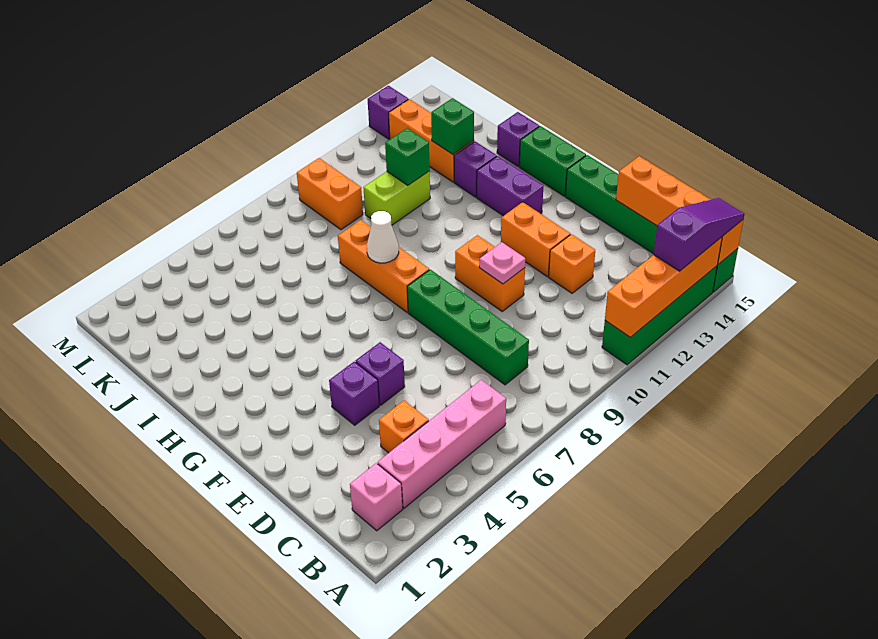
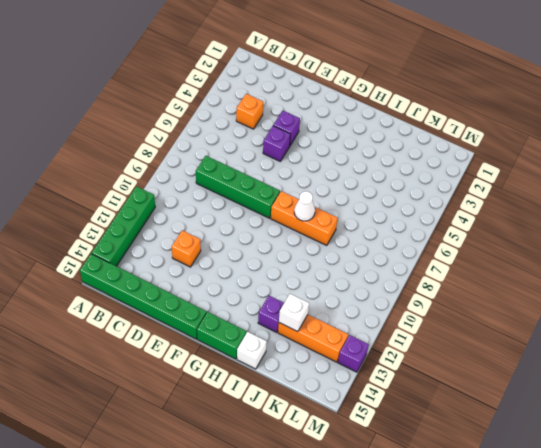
white brick I15 level 1 -> purple brick I15 level 1
white brick J13 level 2 -> green brick J13 level 2
none -> pink brick B2 level 1
none -> pink brick B3:B6 level 1
none -> orange brick E10:F10 level 1

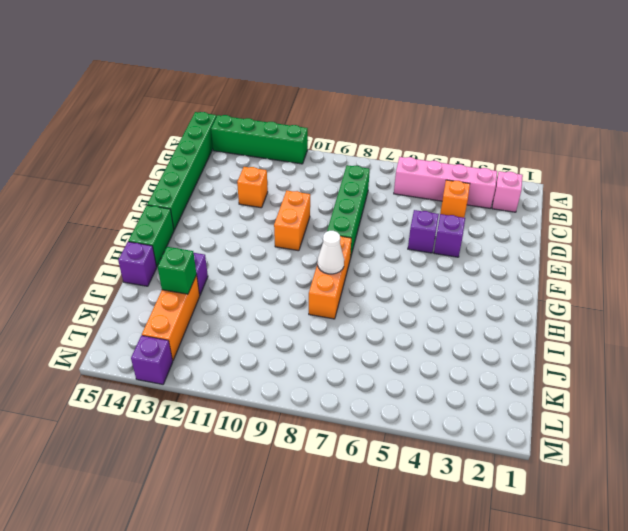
none -> orange brick E12:F12 level 1
none -> purple brick G13:H13 level 1
none -> lime brick J10:J11 level 1

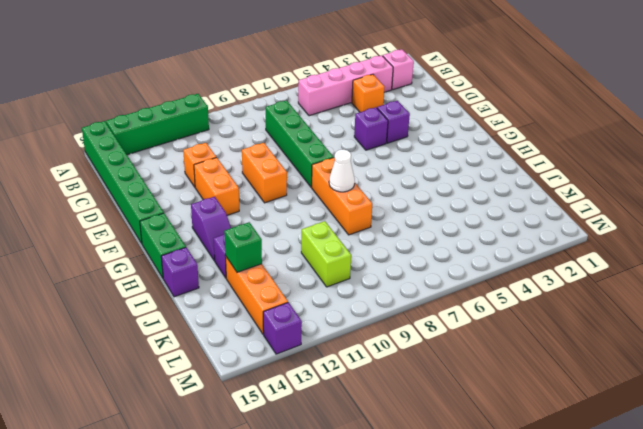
purple slope G13:H13 level 1 top G -> purple brick G13:H13 level 1
lime brick J10:K10 level 1 -> lime brick J10:J11 level 1
none -> orange brick K9:L9 level 1
none -> orange brick A11:A14 level 2
none -> orange brick A15:D15 level 2

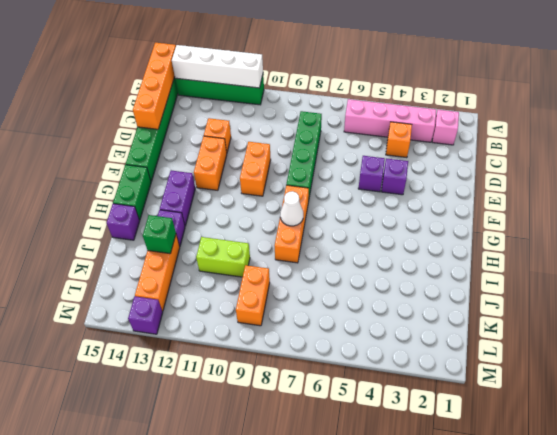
white brick A11:A14 level 2 -> orange brick A11:A14 level 2
none -> pink plate E10 level 2
none -> green brick J11 level 2
none -> purple slope A13:A15 level 3 top 13

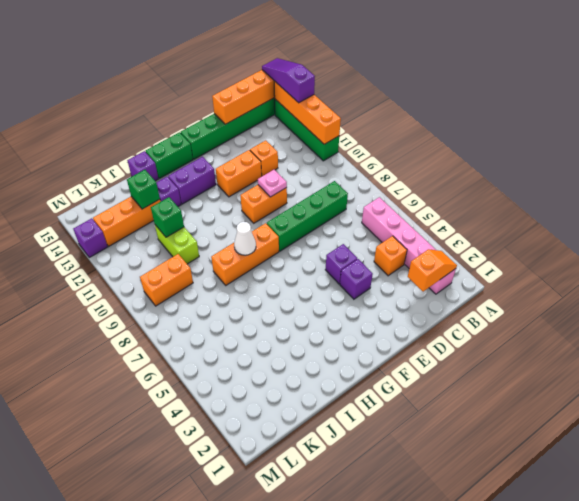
orange slope B2:C2 level 2 top C -> none

